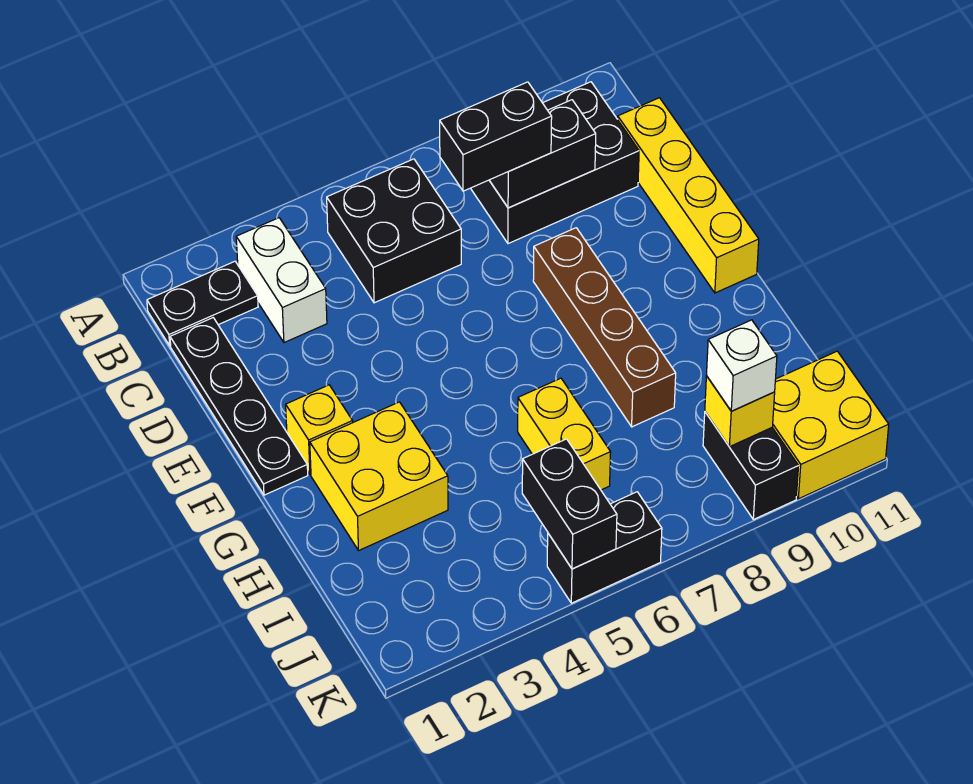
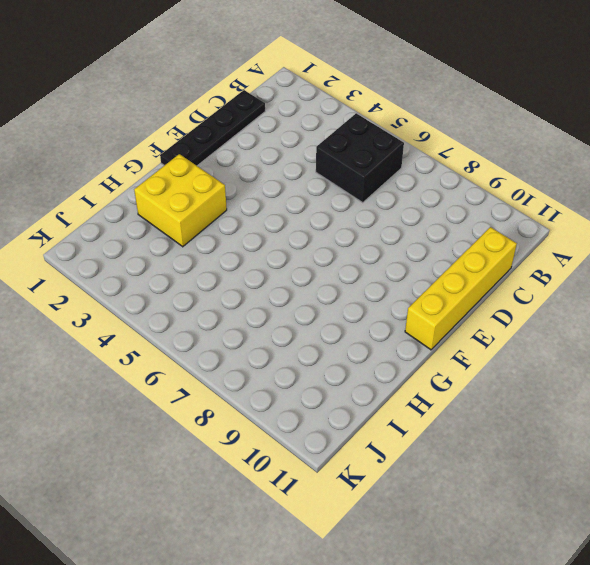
none -> black plate B1:B2 level 1
none -> white brick B3:C3 level 1
none -> black brick B8:C10 level 1

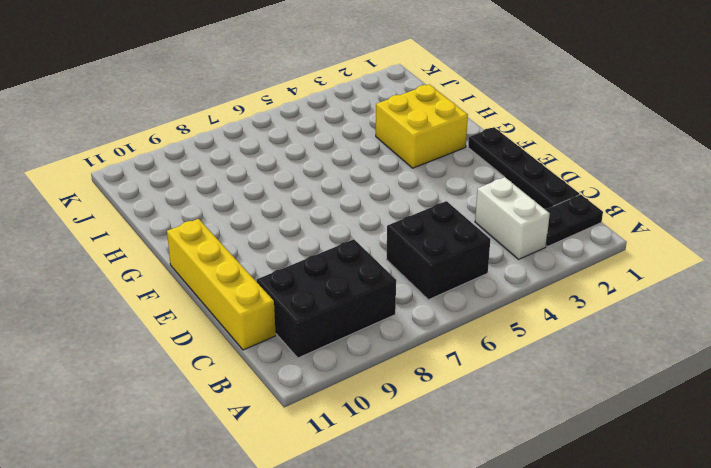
none -> brown brick E8:H8 level 1
none -> yellow brick F2 level 1
none -> yellow brick H6:I6 level 1

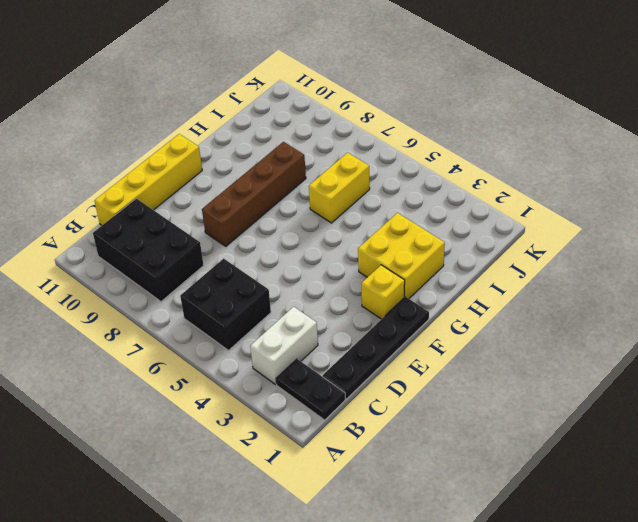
none -> black brick J9:K9 level 1
none -> yellow brick J10:K11 level 1
none -> black brick K5:K6 level 1

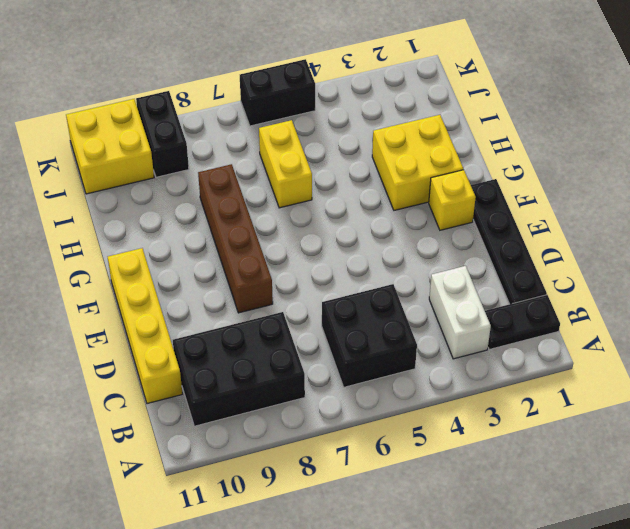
none -> black brick C8:C9 level 2
none -> black brick J5:K5 level 2
none -> yellow brick J9 level 2

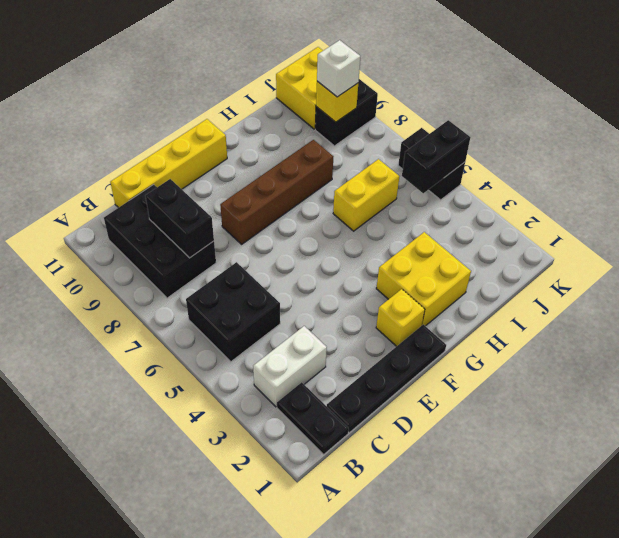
none -> black brick C7:C8 level 3

